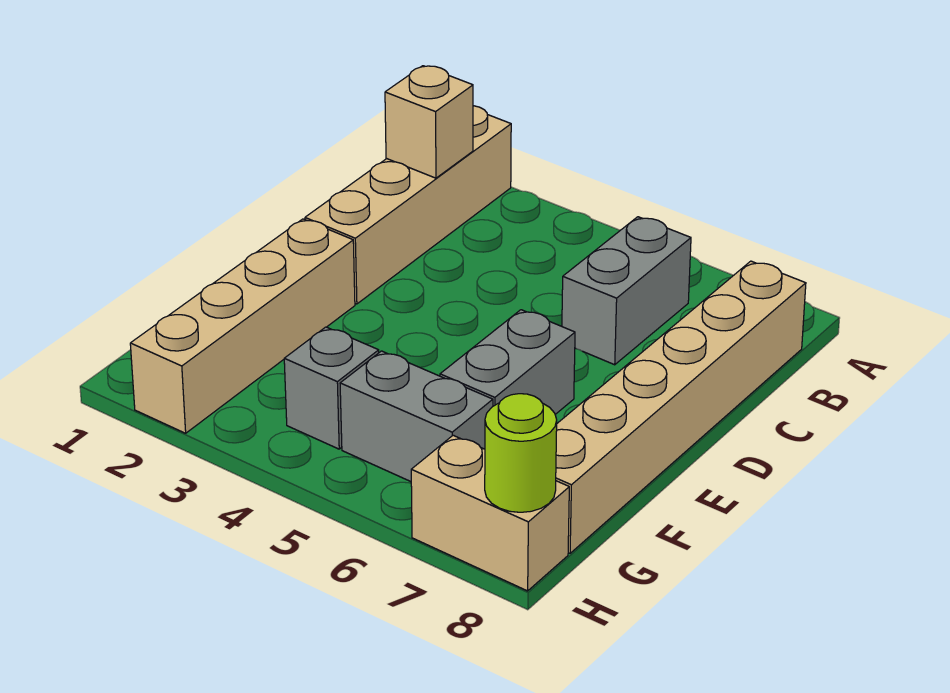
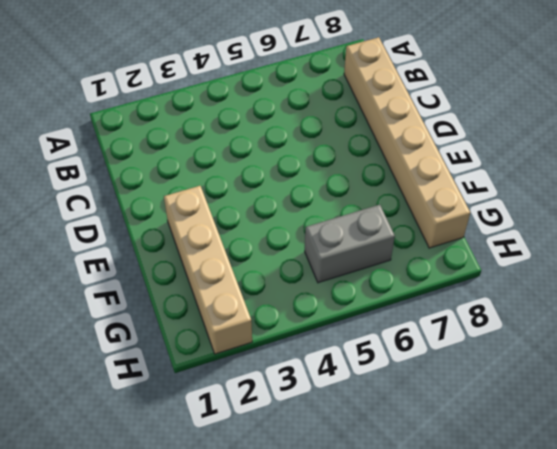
none -> tan brick A2:D2 level 1
none -> grey brick B6:C6 level 1

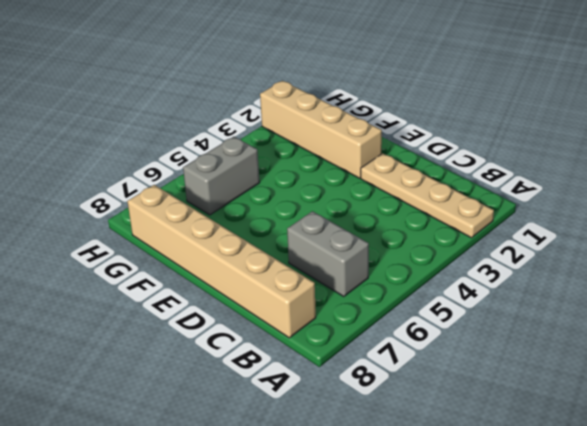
tan plate A2:D2 level 1 -> tan brick A2:D2 level 1
none -> grey brick E6:F6 level 1
none -> grey brick G4 level 1

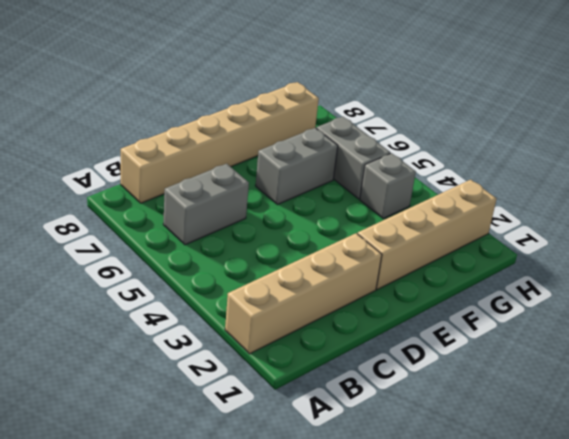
none -> tan brick H7:H8 level 1
none -> tan brick B2 level 2

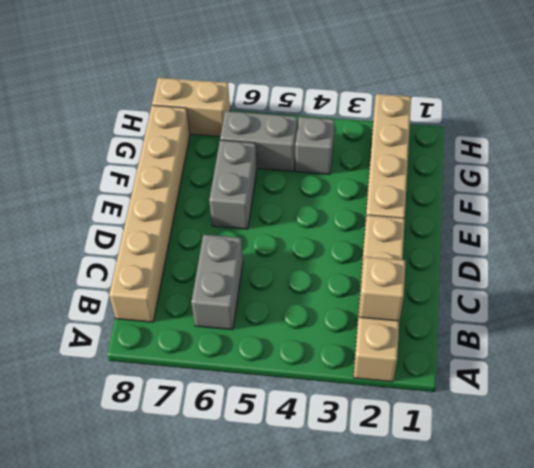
none -> lime round brick H8 level 2

